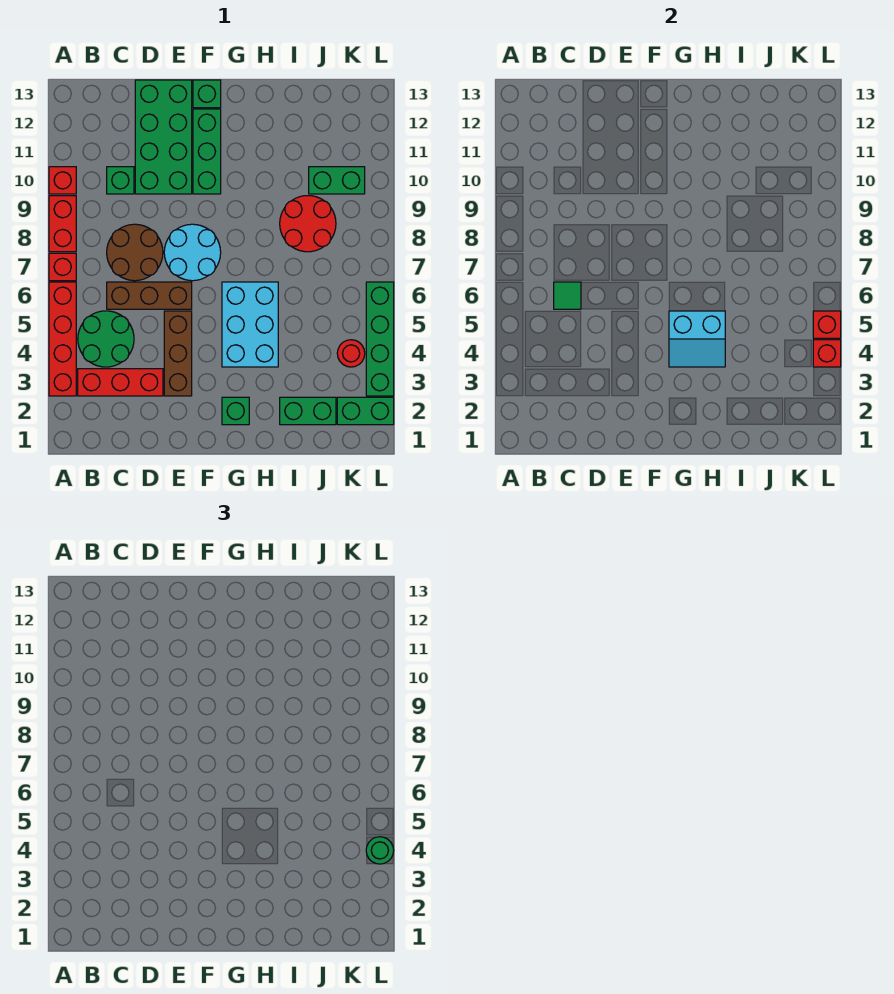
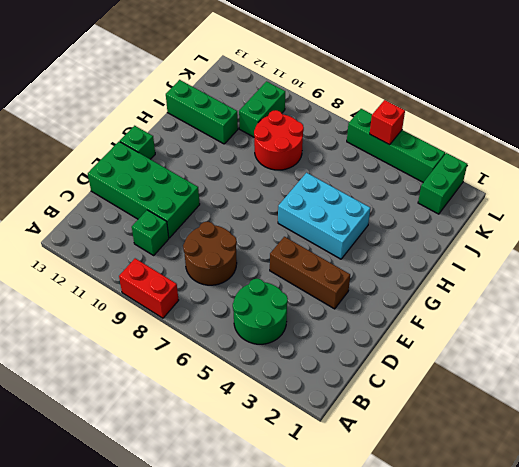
green brick I11:I13 level 1 -> green brick F10:F12 level 1
none -> red brick A3:A6 level 1
none -> red brick A7 level 1
none -> red brick A10 level 1

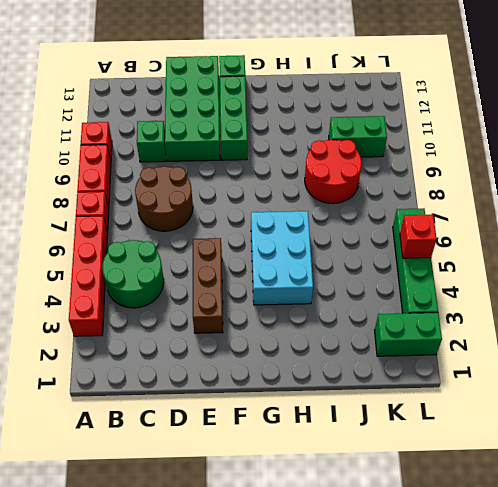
none -> red brick B3:D3 level 1
none -> brown brick C6:E6 level 1
none -> cyan round brick E7:F8 level 1

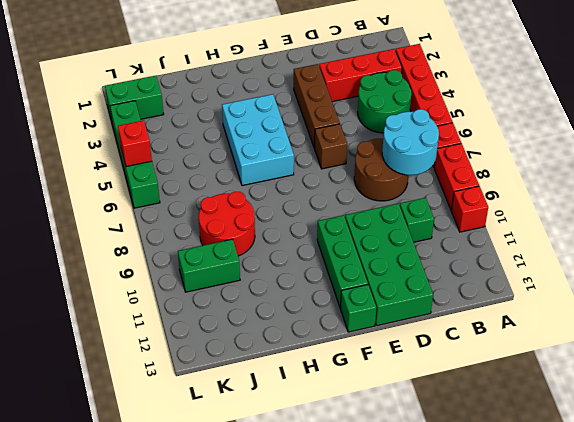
cyan round brick B7:C8 level 2 -> cyan round brick E7:F8 level 1
brown brick E6 level 1 -> brown brick C6:E6 level 1
none -> green brick G2 level 1
none -> green brick I2:J2 level 1
none -> red round brick K4 level 1

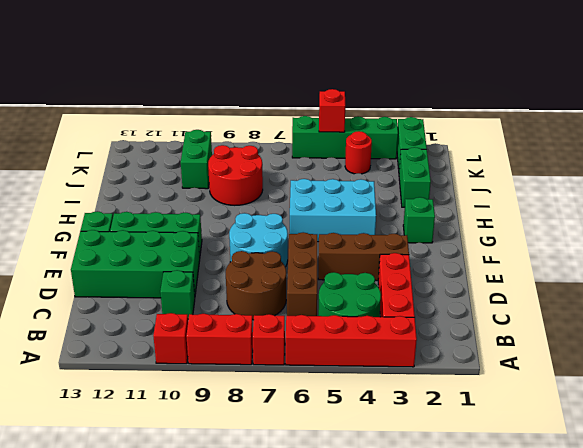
none -> green tile C6 level 2
none -> cyan slope G4:H5 level 2 top 5
none -> red brick L4 level 2

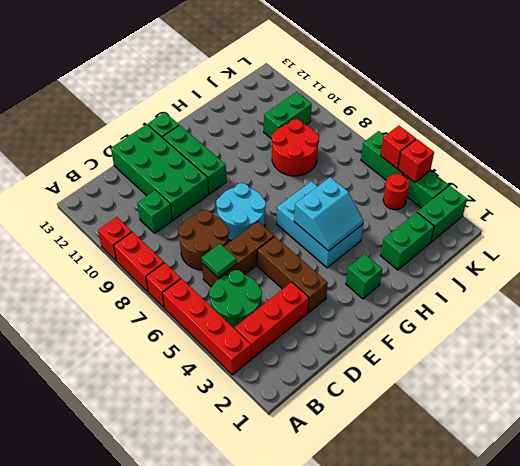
none -> green round brick L4 level 3

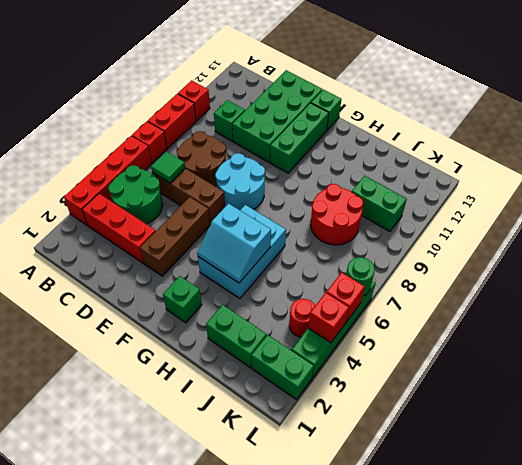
green round brick L6 level 2 -> green round brick L4 level 3

